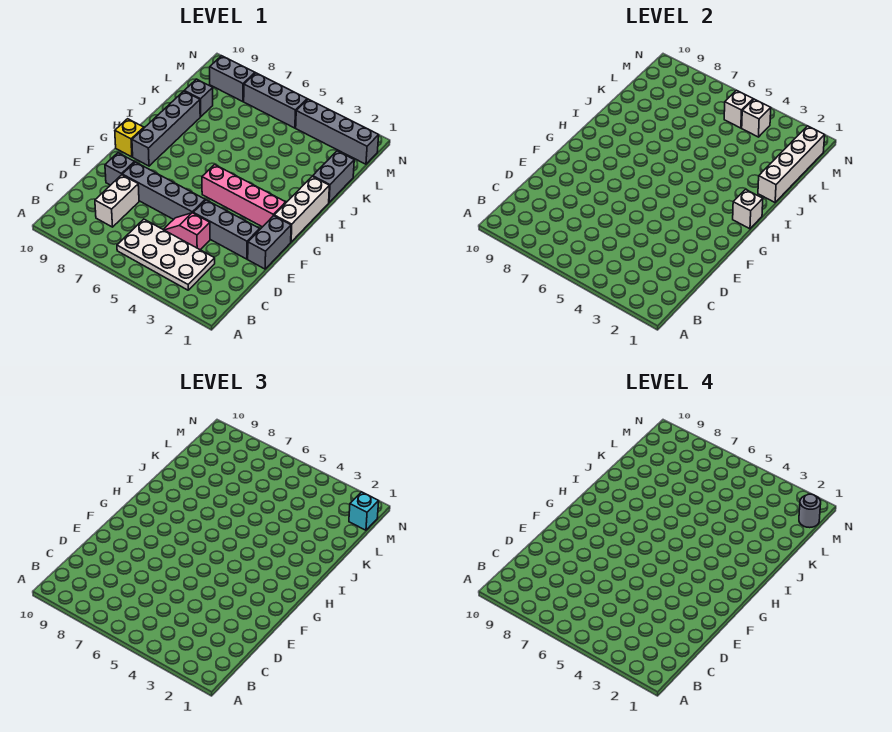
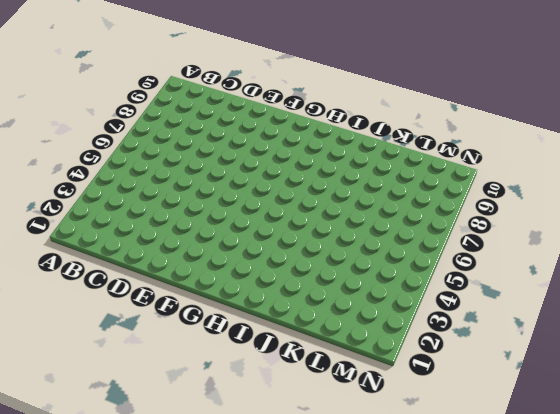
none -> white plate B3:C6 level 1
none -> white brick C8:D8 level 1
none -> pink slope D4:D5 level 1 top 4

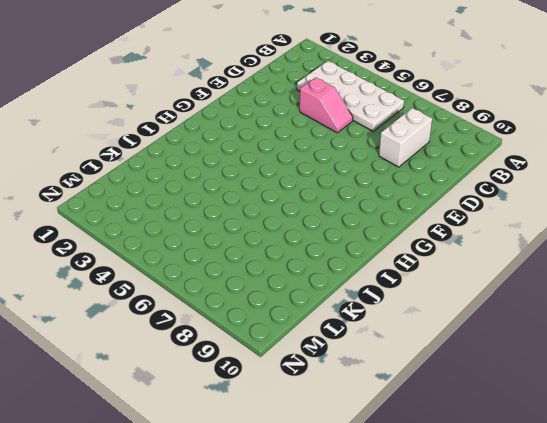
none -> grey brick E1:F1 level 1
none -> grey brick E2:E4 level 1
none -> grey brick E5:E8 level 1

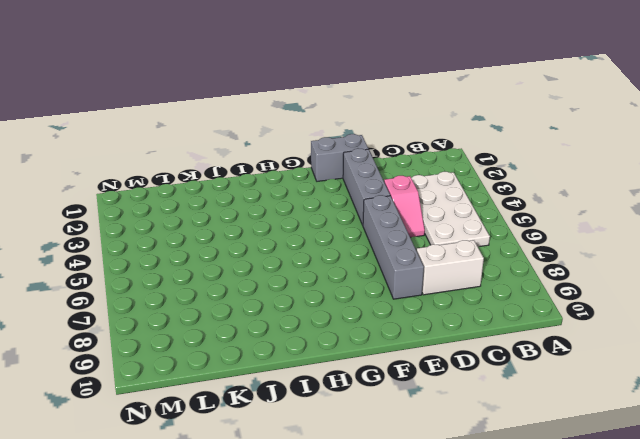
none -> grey brick E9 level 1
none -> white brick G1:I1 level 1
none -> pink brick G2:G5 level 1

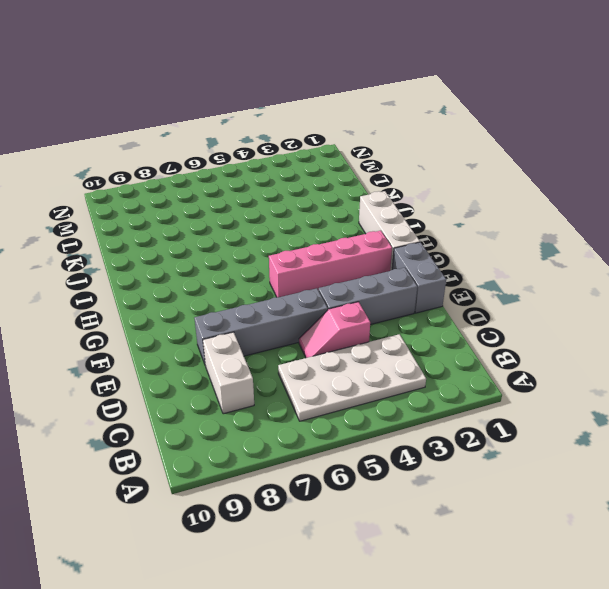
none -> grey brick E9 level 1
none -> grey brick G9:J9 level 1
none -> yellow brick G10 level 1

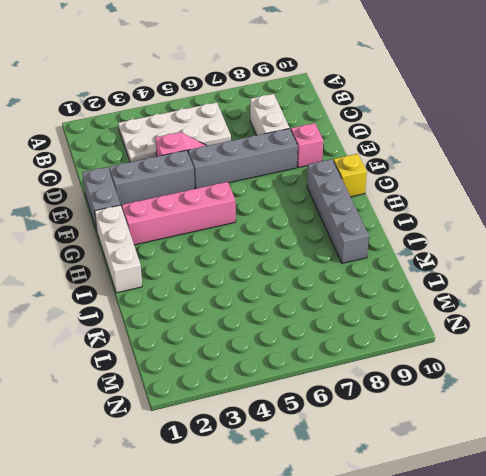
pink brick E9 level 1 -> grey brick E9 level 1
none -> grey brick J1:K1 level 1
none -> grey brick K9 level 1
none -> grey brick M1:M4 level 1

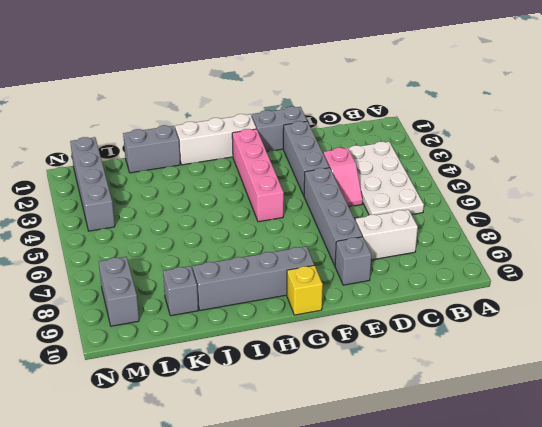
none -> grey brick M5:M7 level 1
none -> white brick H1 level 2
none -> white brick J1:M1 level 2

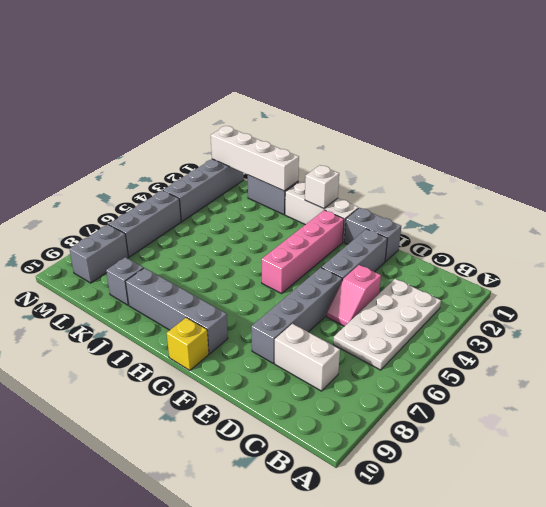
none -> grey brick E9 level 1
none -> white brick M4 level 2
none -> white brick M5 level 2

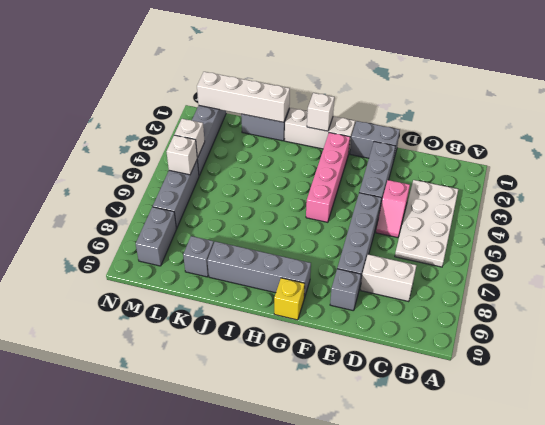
none -> cyan brick M1 level 3
none -> grey round brick M1 level 4

